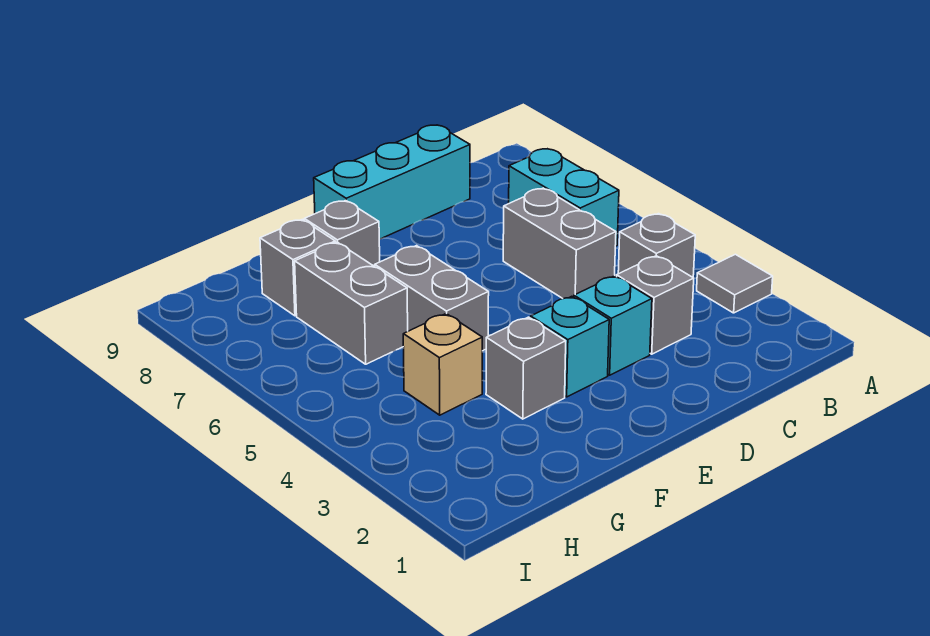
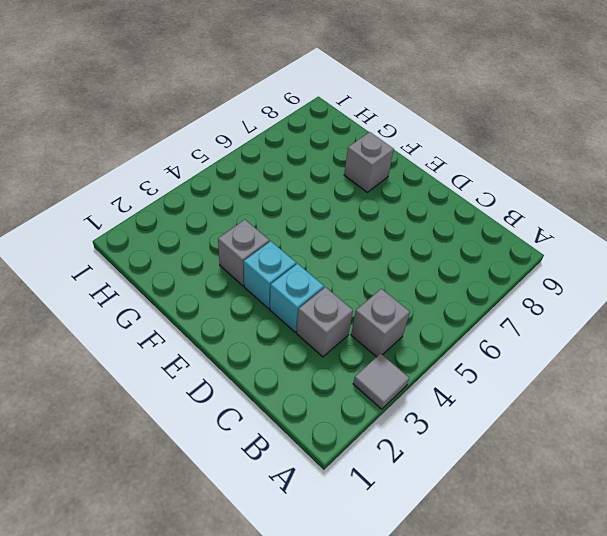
none -> cyan brick B6:B7 level 1
none -> grey brick C5:C6 level 1
none -> cyan brick C9:E9 level 1

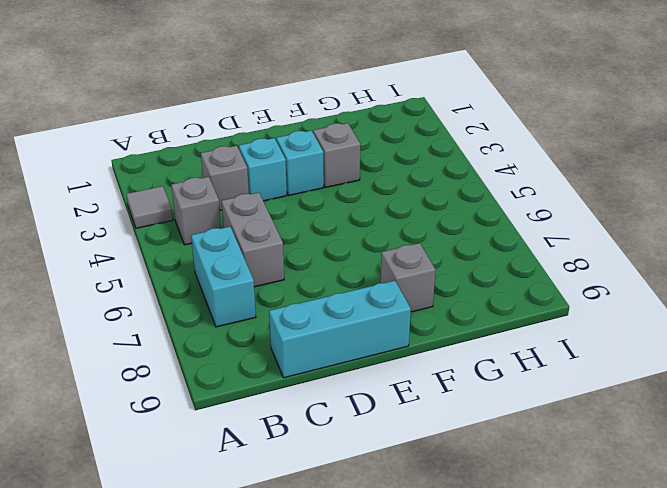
none -> grey brick F5:F6 level 1
none -> tan brick G4 level 1
none -> grey brick G6:G7 level 1

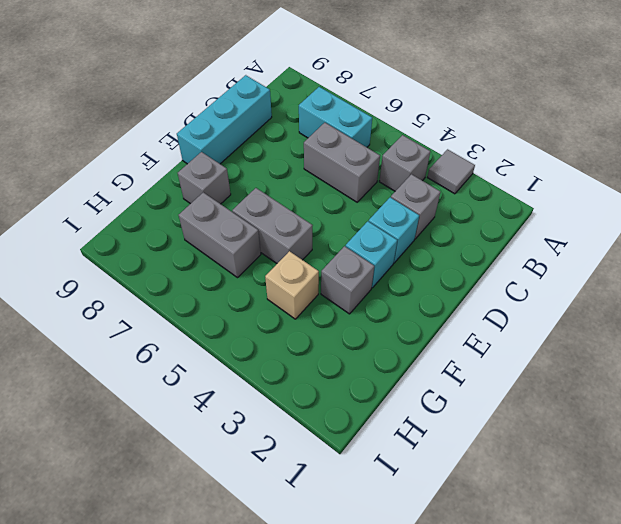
none -> grey brick G8 level 1

